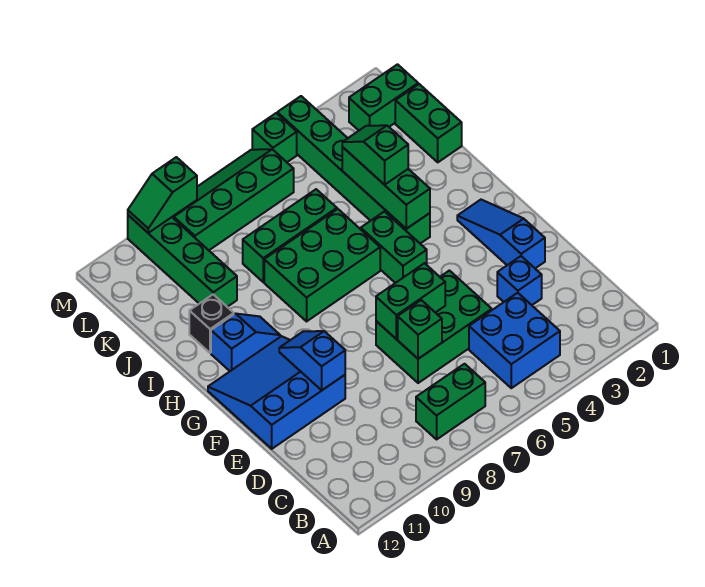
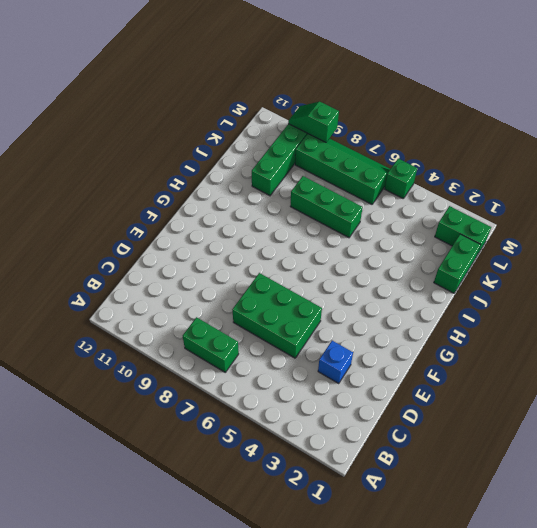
none -> blue brick B4:C5 level 1
none -> blue slope E2:G2 level 1 top E
none -> blue slope E10:G12 level 1 top E

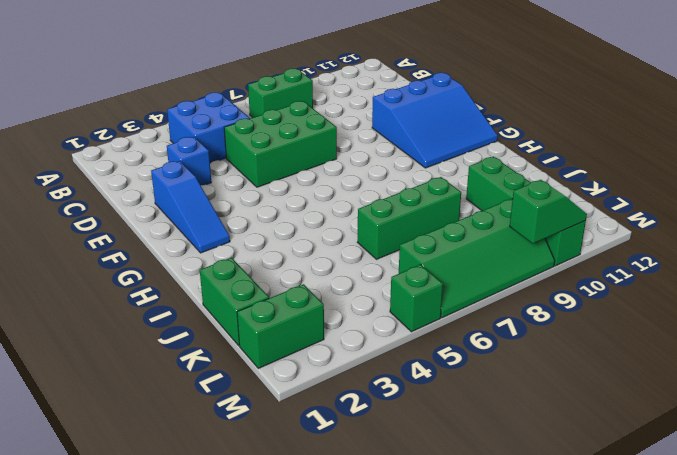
none -> green brick G5:H5 level 1
none -> green brick H4:M4 level 1
none -> green brick H6:I8 level 1

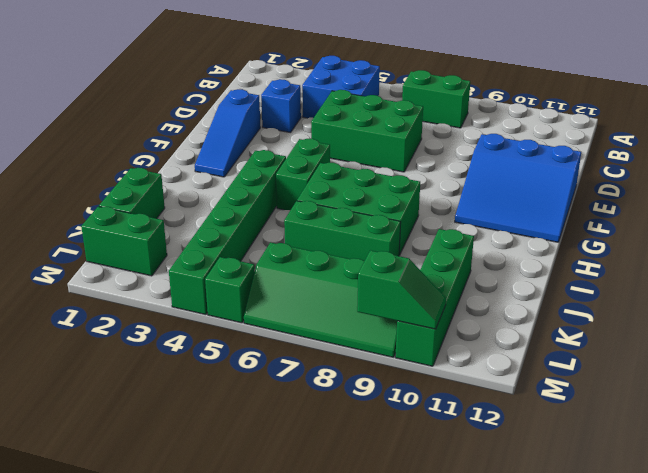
none -> blue slope H10:H11 level 1 top 11
none -> black brick I11 level 1
none -> green brick D7 level 2

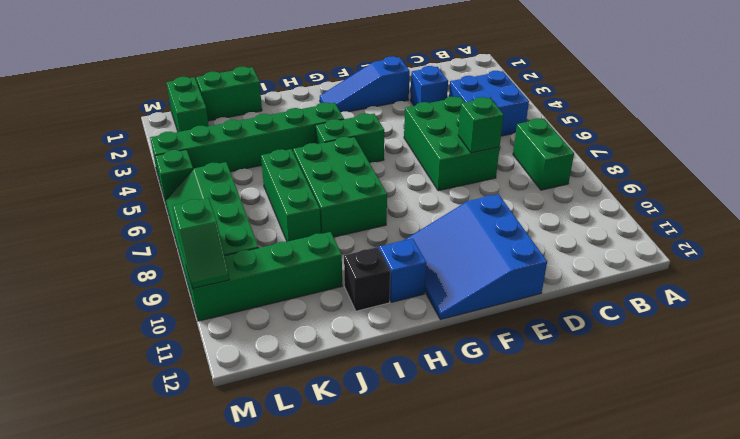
none -> green brick E6:E7 level 2
none -> blue slope E10:F10 level 2 top E
none -> green brick H4:J4 level 2

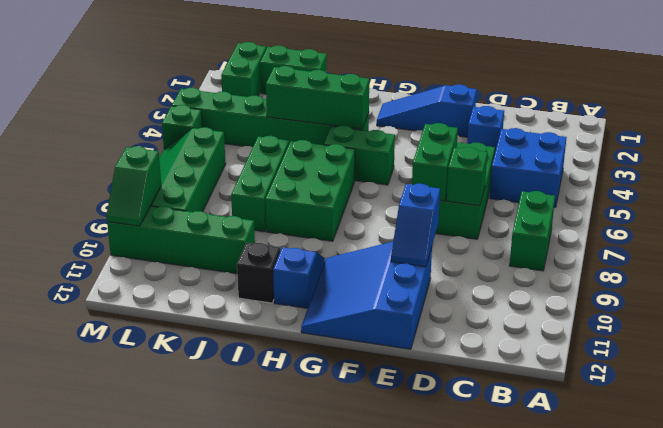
blue slope E9:E10 level 2 top 9 -> blue slope E10:F10 level 2 top E
none -> green slope I4:J4 level 3 top I

